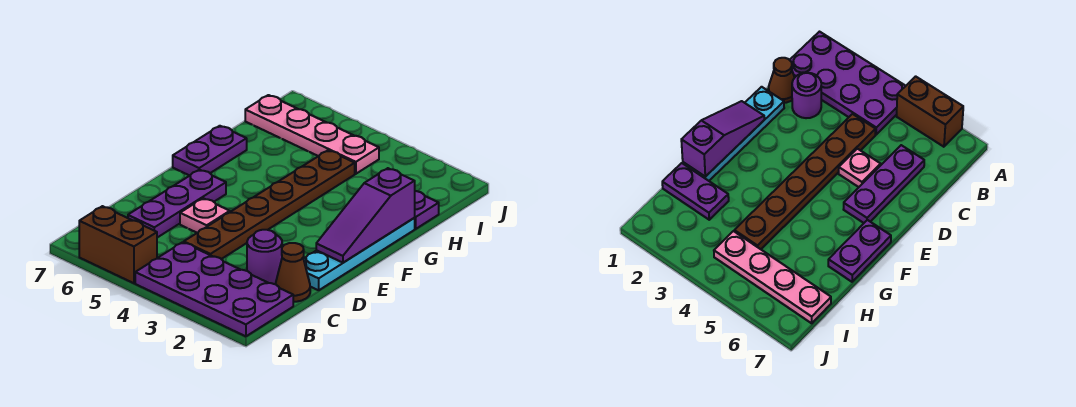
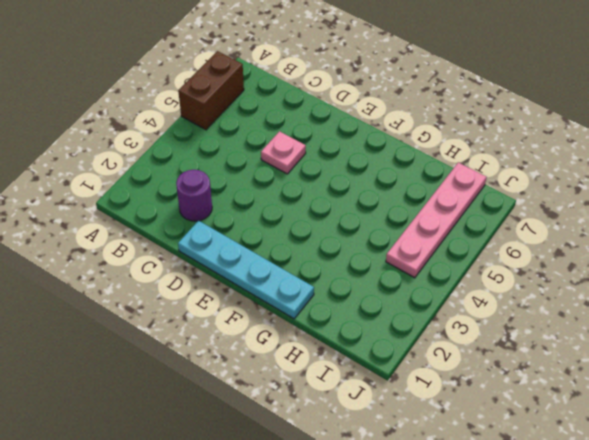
none -> purple plate A1:B4 level 1
none -> brown cone C1 level 1
none -> brown plate C4:H4 level 1

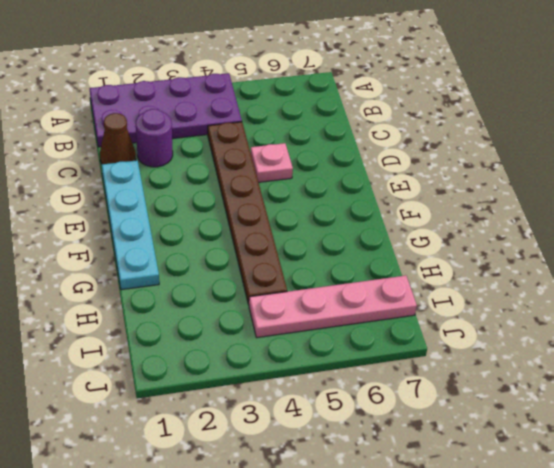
none -> brown brick A5:A6 level 1
none -> purple plate C6:E6 level 1
none -> purple plate F7:G7 level 1

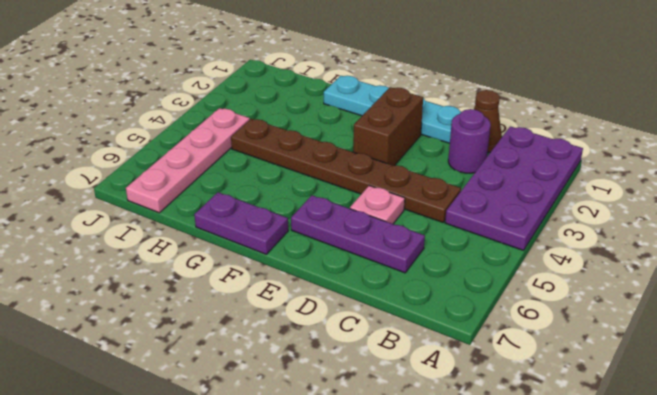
brown brick E2:E3 level 1 -> brown brick A5:A6 level 1
none -> purple plate H1:H2 level 1
none -> purple slope E1:G1 level 2 top G

